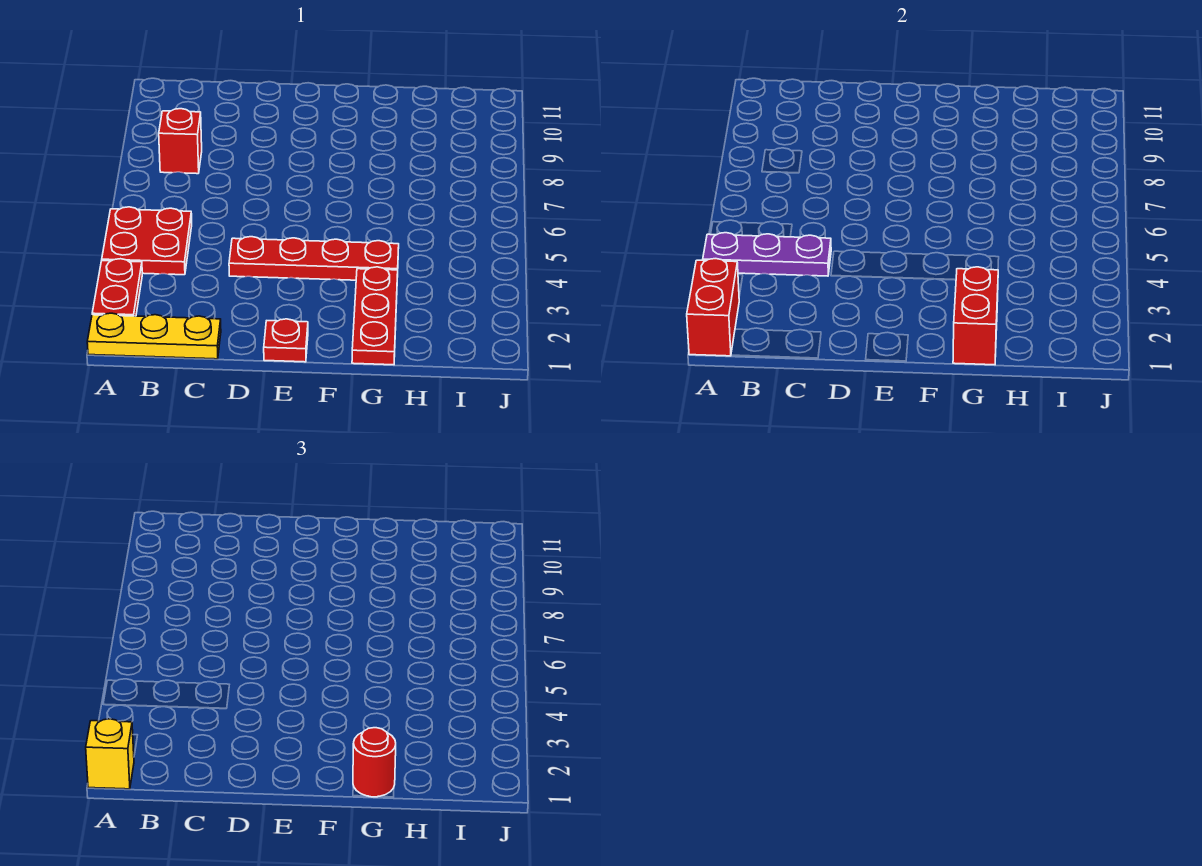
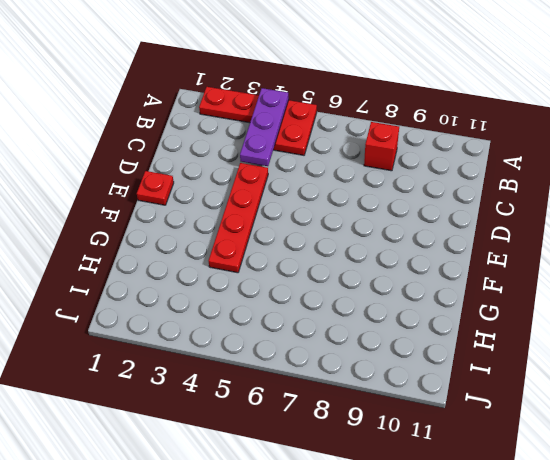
none -> yellow plate A1:C1 level 1
none -> red plate G1:G3 level 1
none -> red brick A1:A2 level 2

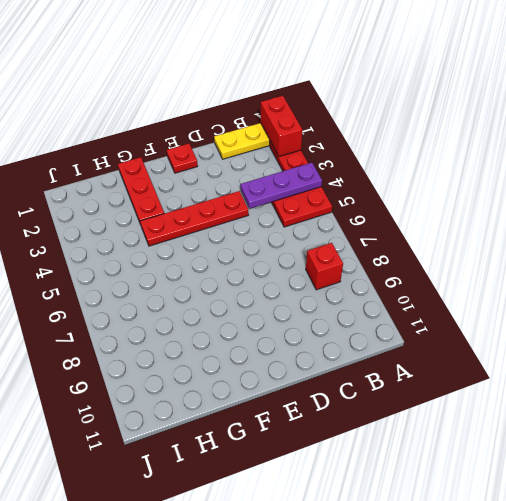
none -> red brick G1:G2 level 2
none -> yellow brick A1 level 3
none -> red round brick G1 level 3

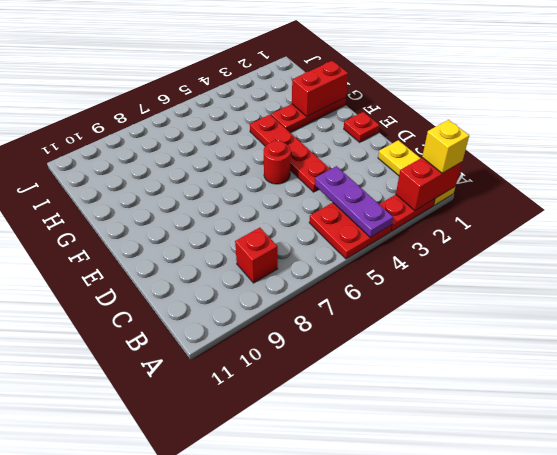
red round brick E5 level 1 -> red round brick G1 level 3

